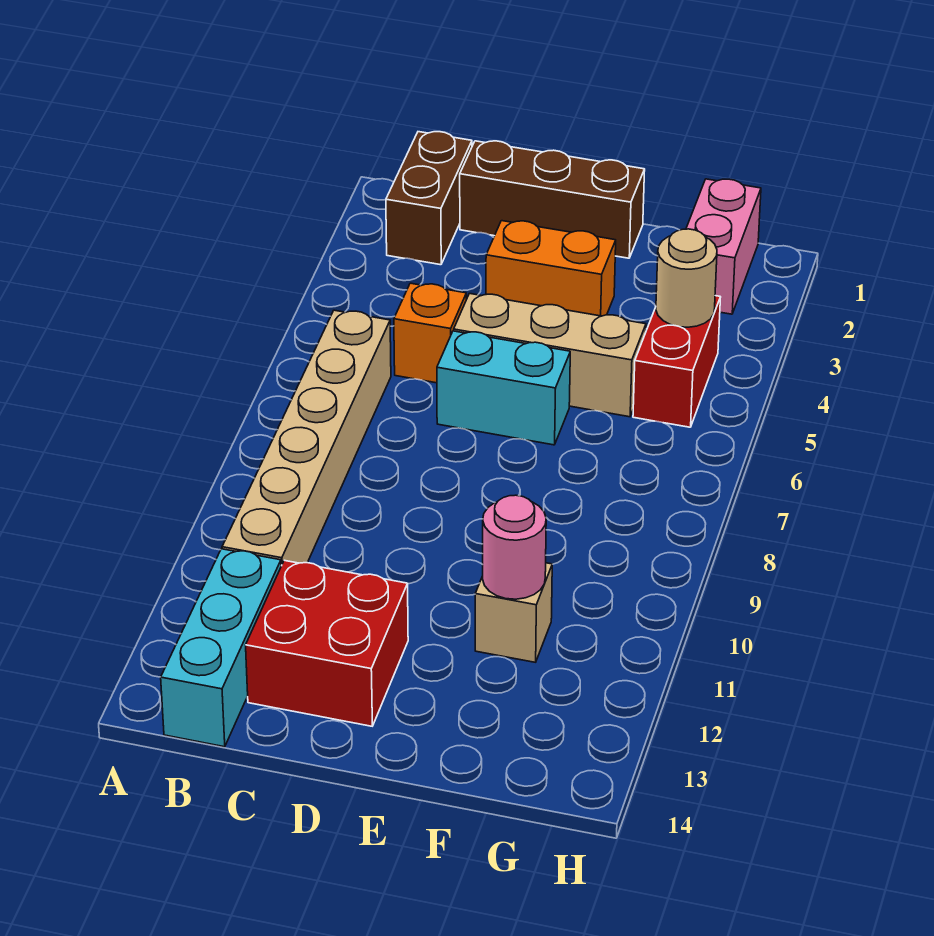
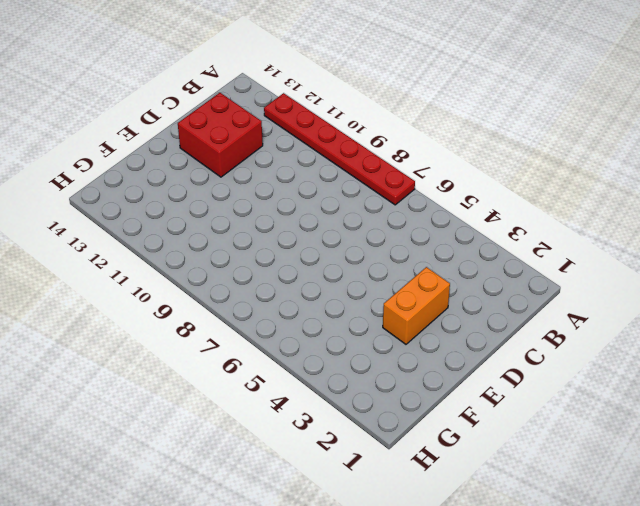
red plate A7:A12 level 1 -> none
none -> brown brick B1:B2 level 1
none -> tan brick B6:B11 level 1
none -> cyan brick B12:B14 level 1

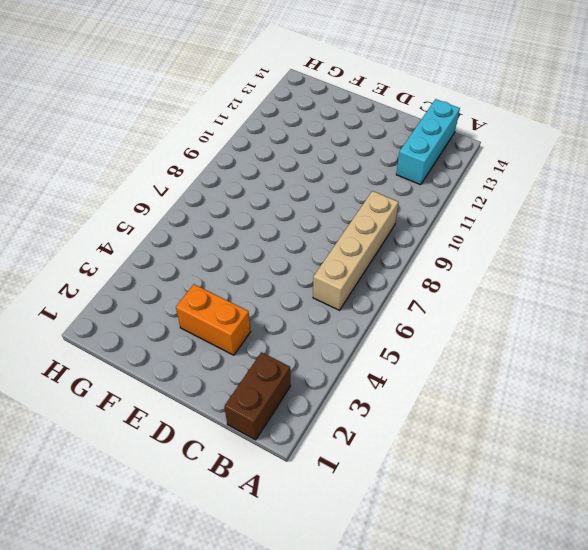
tan brick B6:B9 level 1 -> tan brick B6:B11 level 1
none -> brown brick C1:E1 level 1
none -> orange brick C5 level 1
none -> red brick C12:D13 level 1

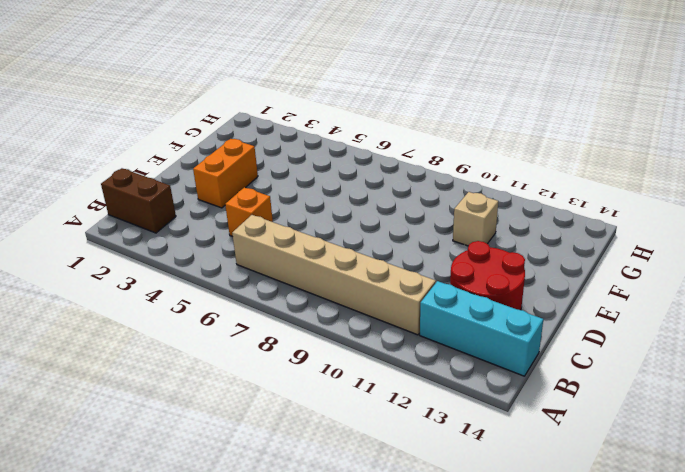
red round brick C12:D13 level 1 -> red brick C12:D13 level 1
none -> brown brick C1:E1 level 1
none -> tan brick D5:F5 level 1
none -> cyan brick D6:E6 level 1

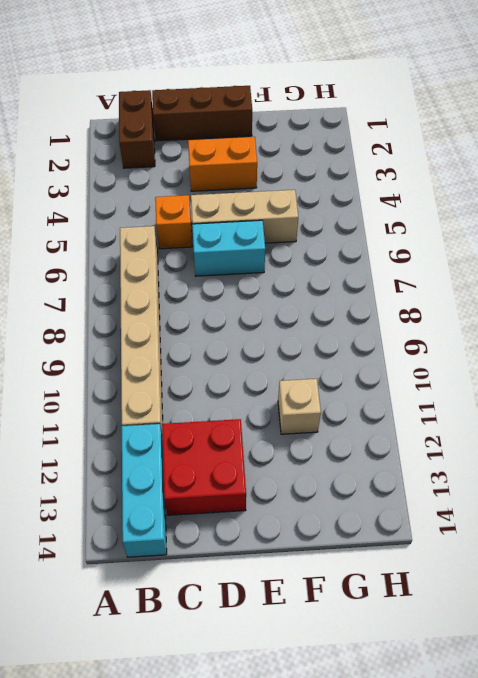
none -> pink brick G1:G2 level 1
none -> red brick G4:G5 level 1
none -> pink round brick F11 level 2

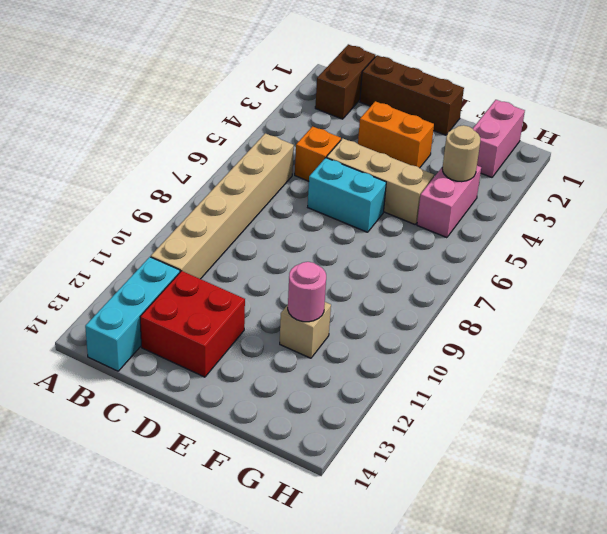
pink brick G4:G5 level 1 -> red brick G4:G5 level 1

